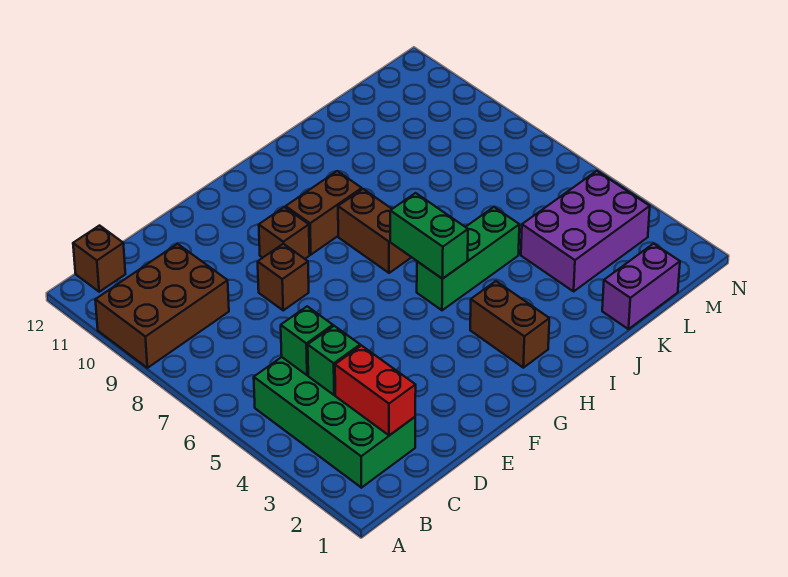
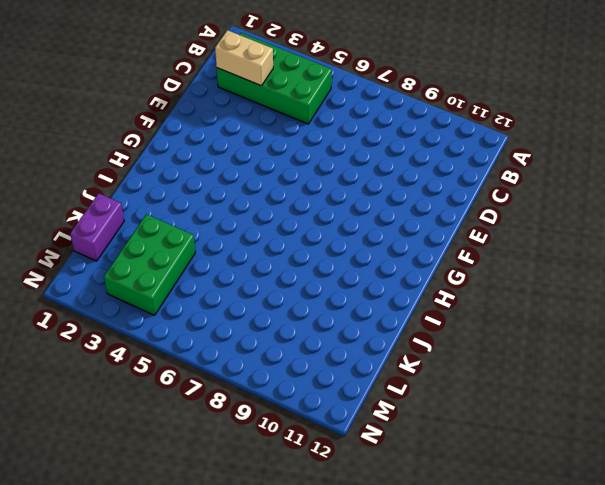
tan brick C2:C3 level 2 -> red brick C2:C3 level 2
green brick K3:M4 level 1 -> purple brick K3:M4 level 1
none -> brown brick A9:C10 level 1
none -> brown brick B12 level 1
none -> brown brick E8 level 1

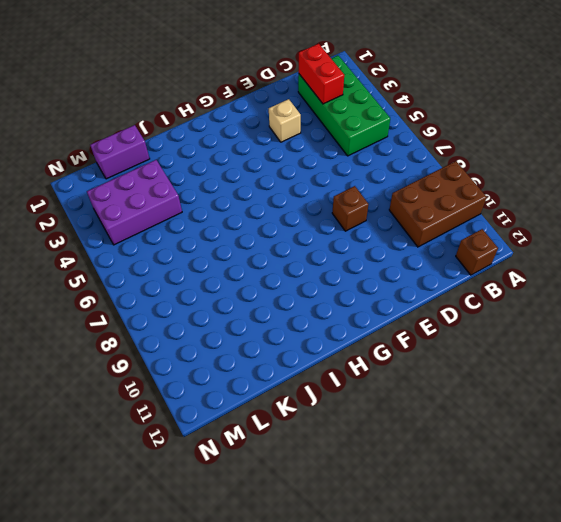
tan brick E3 level 1 -> none
none -> brown brick F9 level 1
none -> brown brick G9:H9 level 1
none -> brown brick H2:H3 level 1

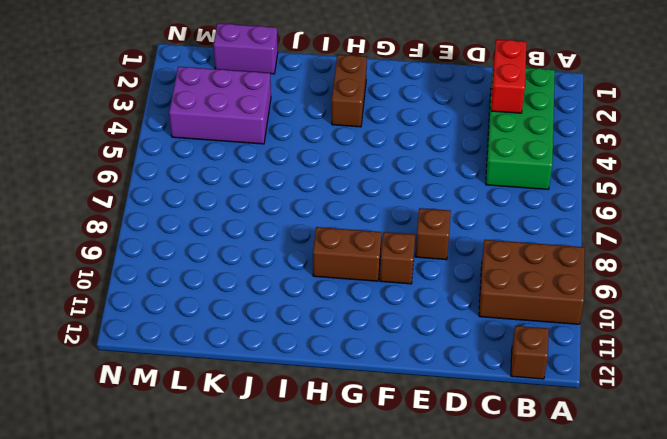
none -> green brick H5:J5 level 1
none -> brown brick H7:H8 level 1
none -> green brick C4 level 2

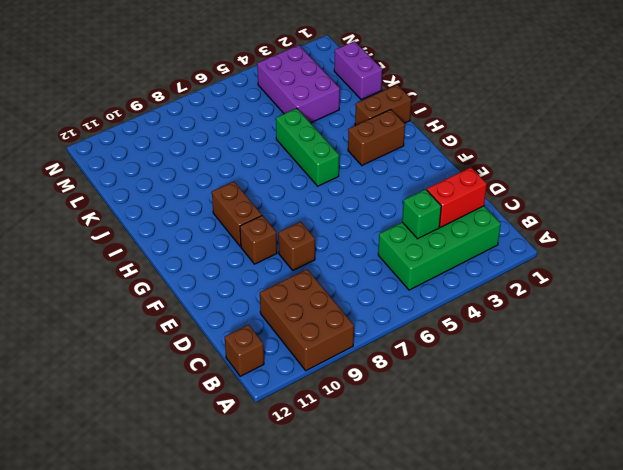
brown brick I1:I2 level 1 -> brown brick H7:H8 level 1
none -> green brick C5 level 2
none -> green brick H5:H6 level 2

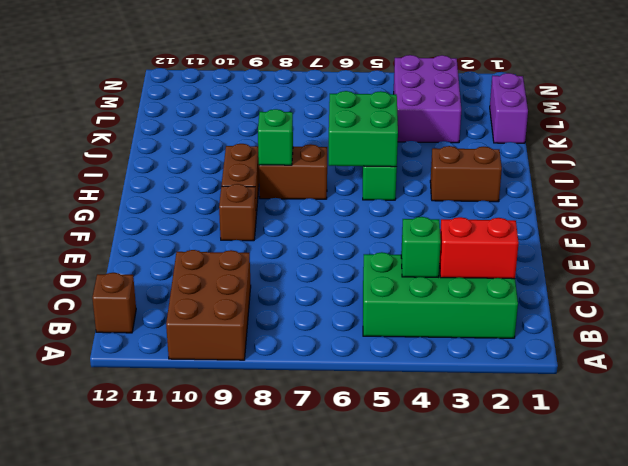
green brick H5:I6 level 2 -> green brick H5:H6 level 2
green brick H8 level 2 -> green brick C5 level 2
none -> brown brick E8 level 1

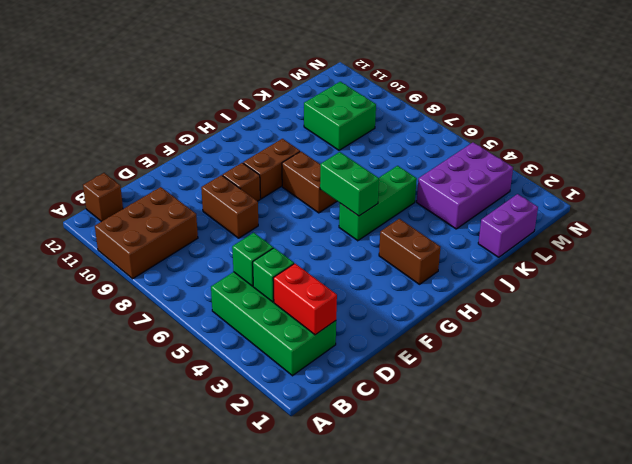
brown brick E8:E9 level 1 -> brown brick E8 level 1
green brick K9:L10 level 1 -> none

